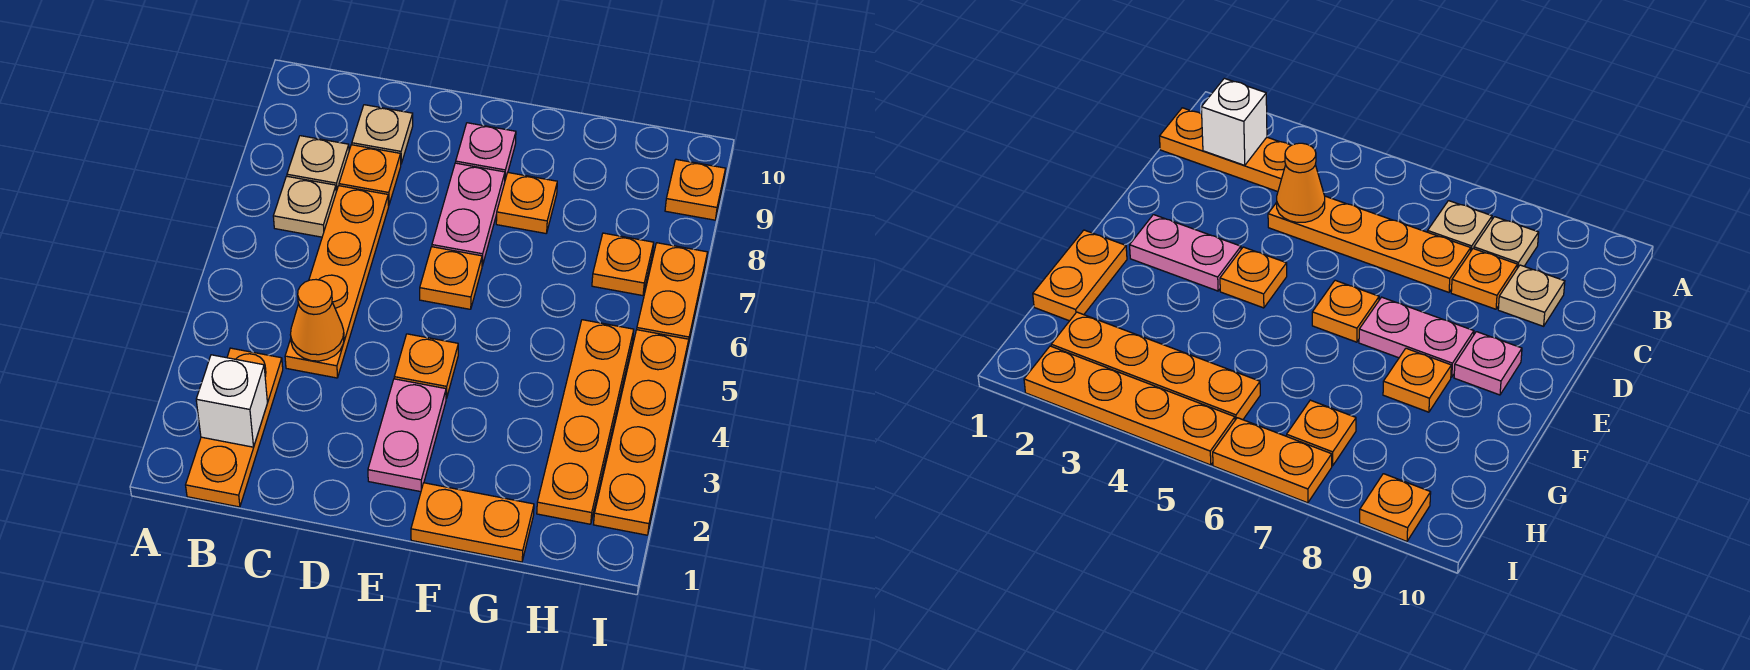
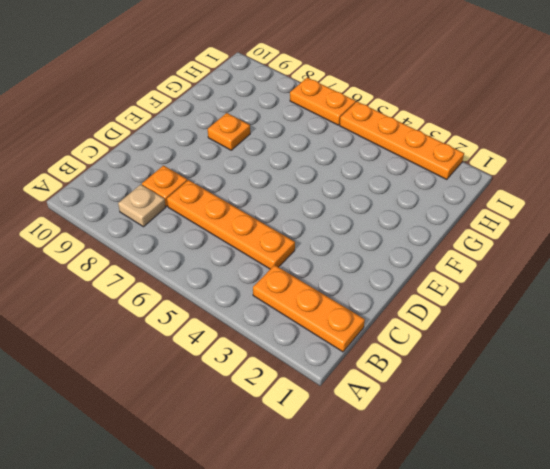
none -> tan plate B7 level 1
none -> tan plate C9 level 1
none -> pink plate E2:E3 level 1

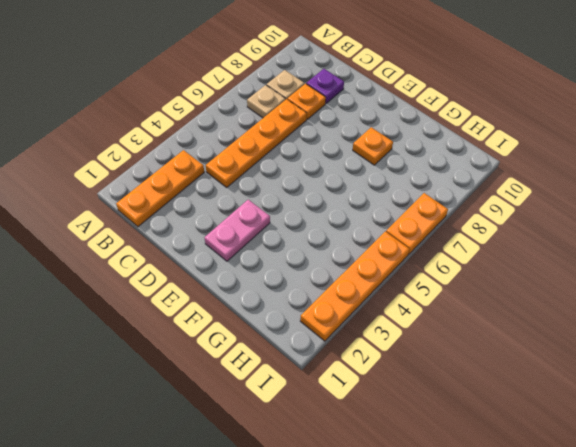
purple plate C9 level 1 -> tan plate C9 level 1
none -> orange plate E4 level 1
none -> orange plate E6 level 1
none -> pink plate E7:E8 level 1

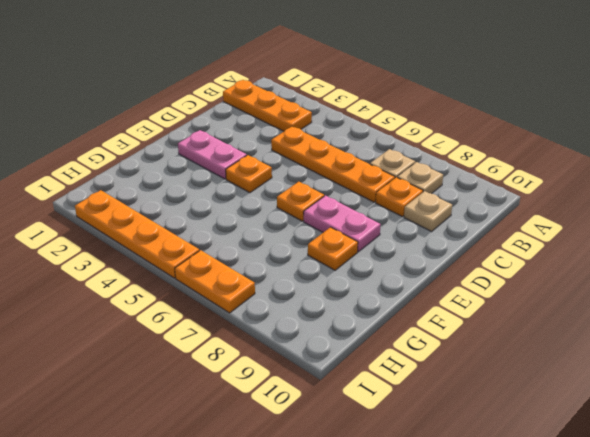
none -> pink plate E9 level 1
none -> orange plate F1:G1 level 1
none -> orange plate H2:H5 level 1

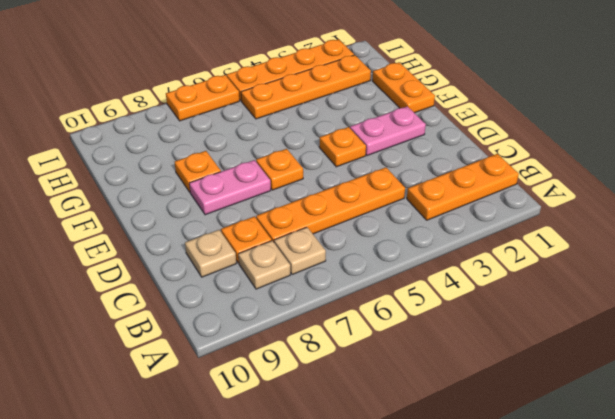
none -> pink plate E9 level 1
none -> orange plate H7 level 1
none -> orange plate I9 level 1

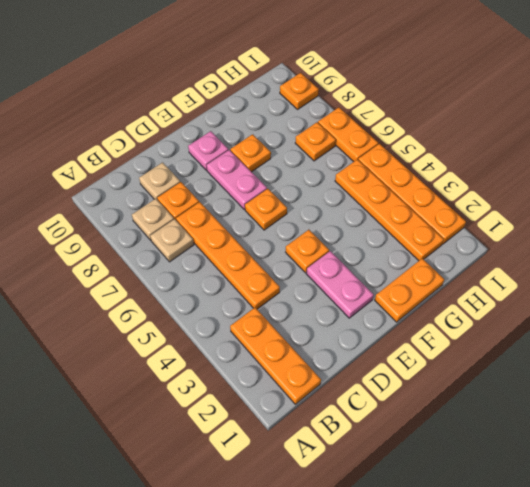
none -> white brick B2 level 2
none -> orange cone C4 level 2

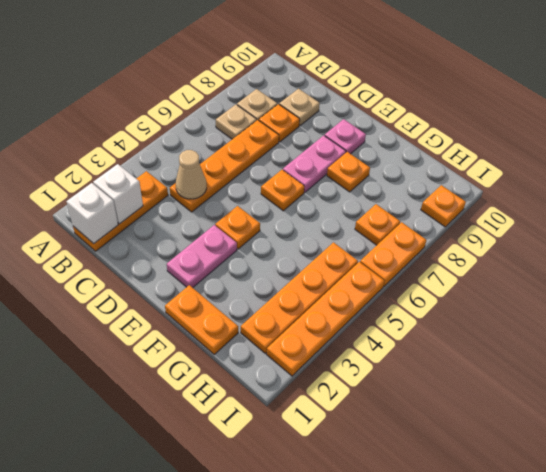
white brick B1 level 2 -> none
tan cone C4 level 2 -> orange cone C4 level 2

